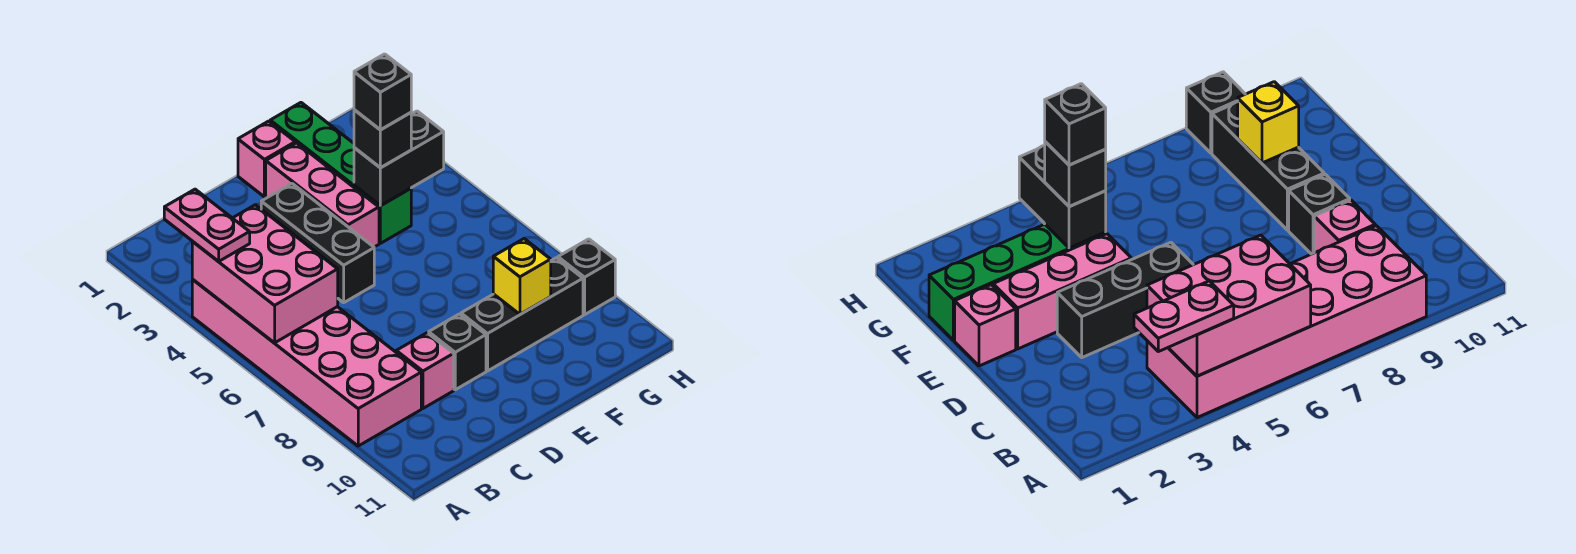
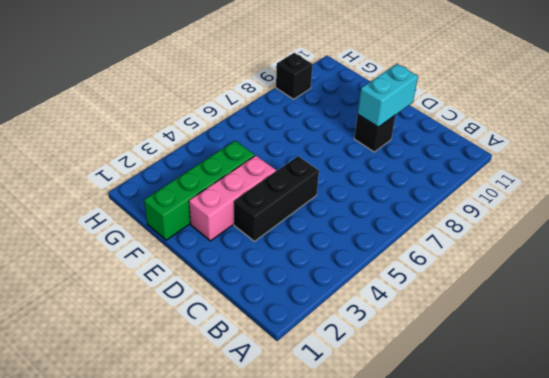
cyan brick D9:D10 level 2 -> none
none -> pink brick A4:B9 level 1
none -> pink brick C9 level 1
none -> pink brick E1 level 1

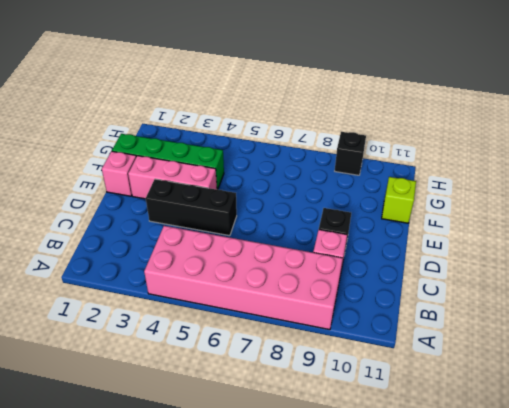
lime brick F11 level 1 -> none
none -> black brick E9:G9 level 1
none -> pink brick A4:B6 level 2
none -> black brick F4:G4 level 2

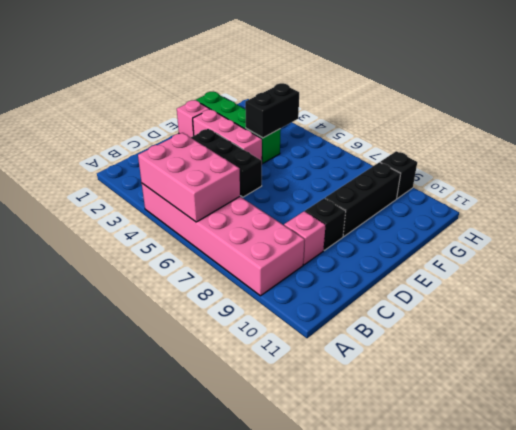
none -> yellow brick F9 level 2
none -> pink plate A3:A4 level 3
none -> black brick F4 level 3

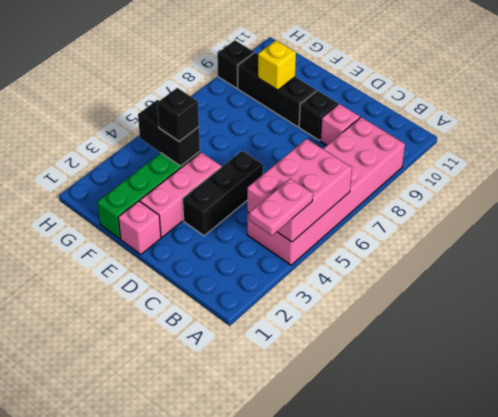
none -> black brick F4 level 4

